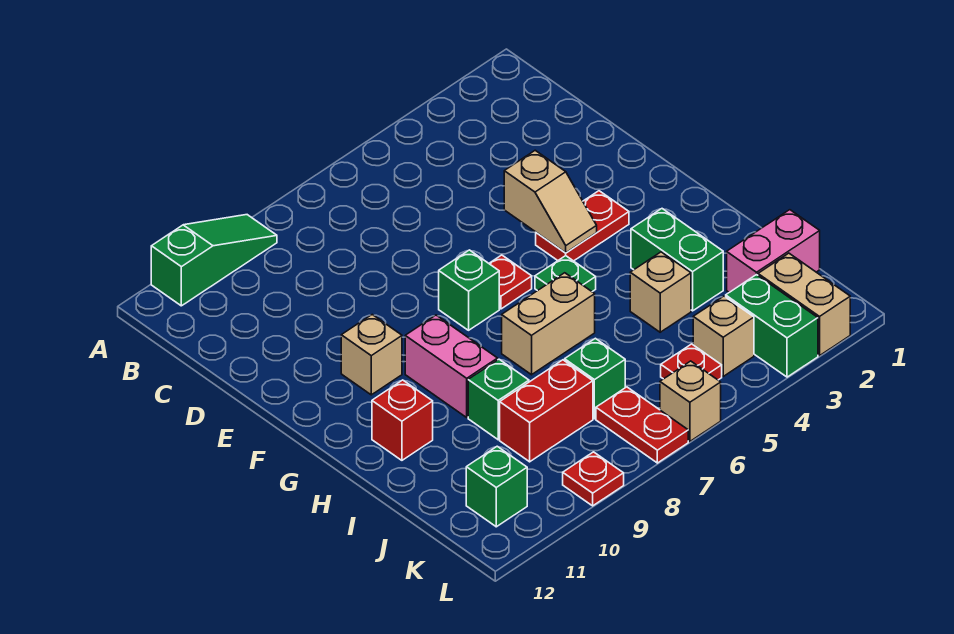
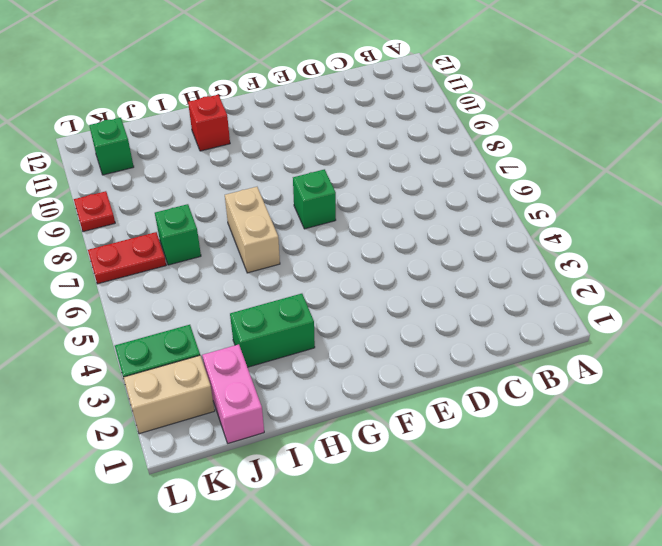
none -> green slope A9:A11 level 1 top 11
none -> red plate F3:F4 level 1
none -> red plate F6 level 1

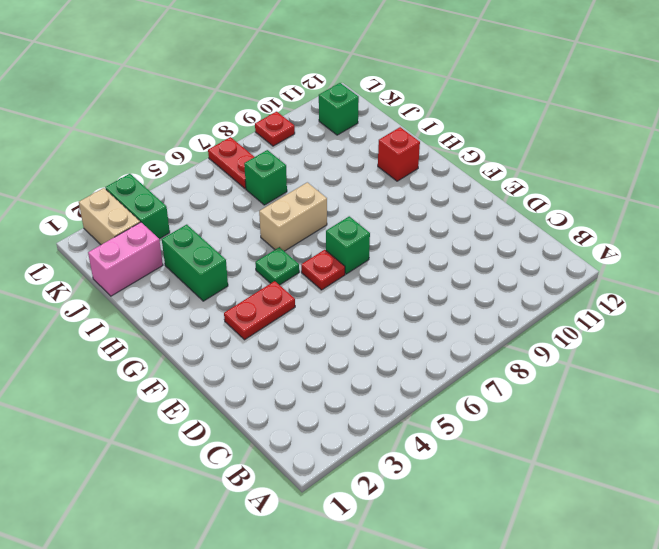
none -> green slope A9:A11 level 1 top 11
none -> tan brick F10 level 1
none -> pink brick G9:H9 level 1

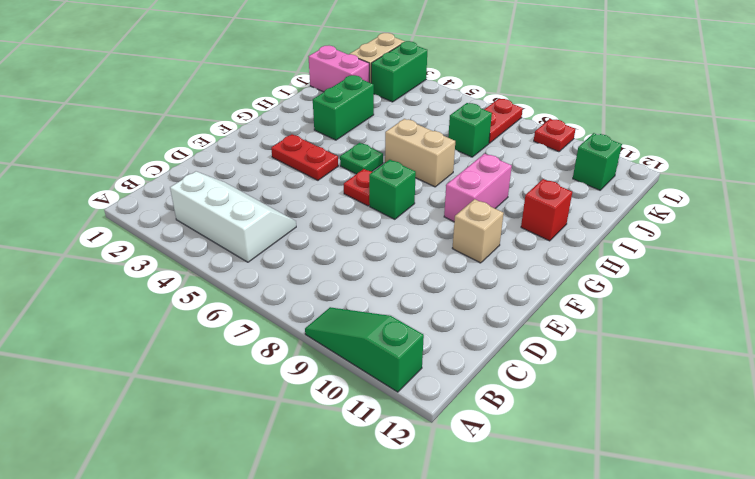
white slope B3:C5 level 1 top B -> none
none -> tan brick I4 level 1
none -> green brick I9 level 1
none -> red brick J8:J9 level 1

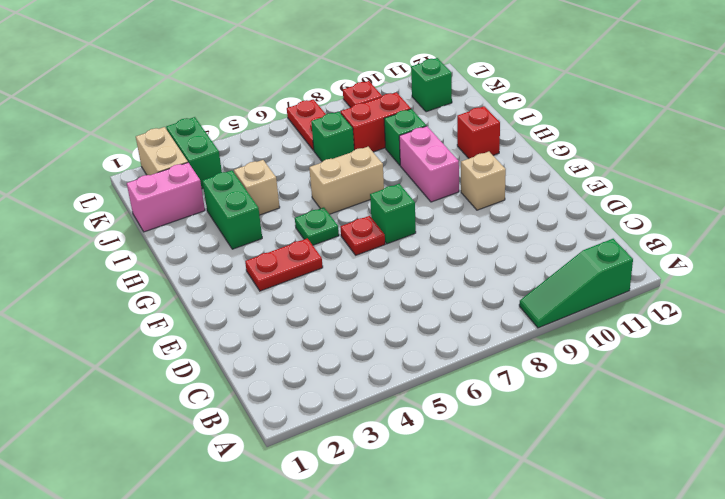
none -> tan brick K4 level 1
none -> red plate K5 level 1
none -> tan brick L6 level 1

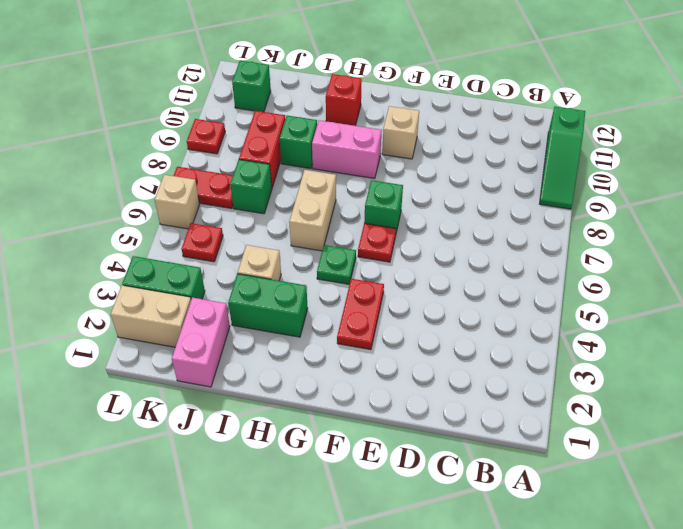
none -> tan brick K4 level 1
none -> tan slope E4:F4 level 2 top E

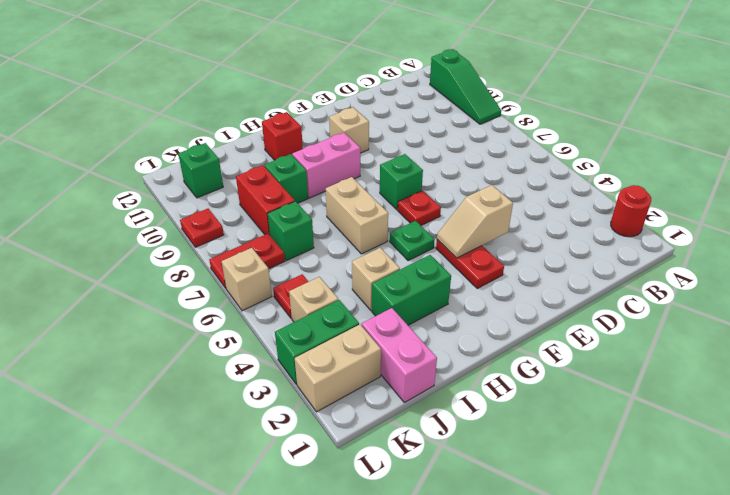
red round brick A2 level 1 -> none

